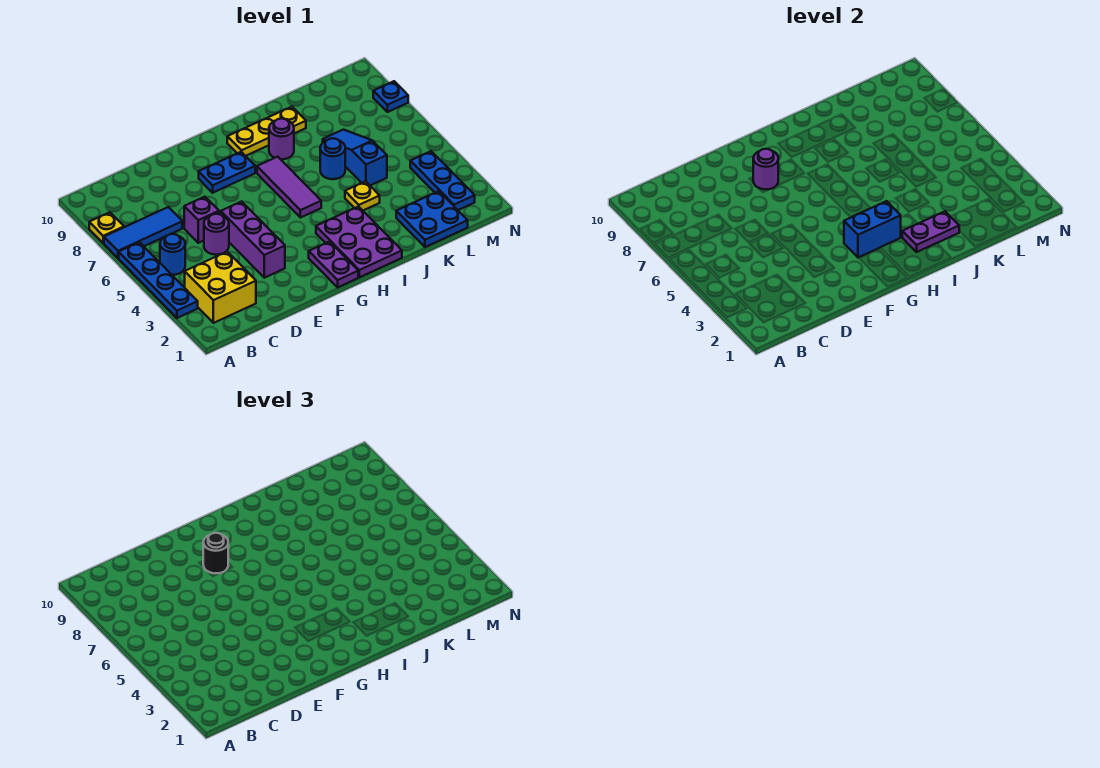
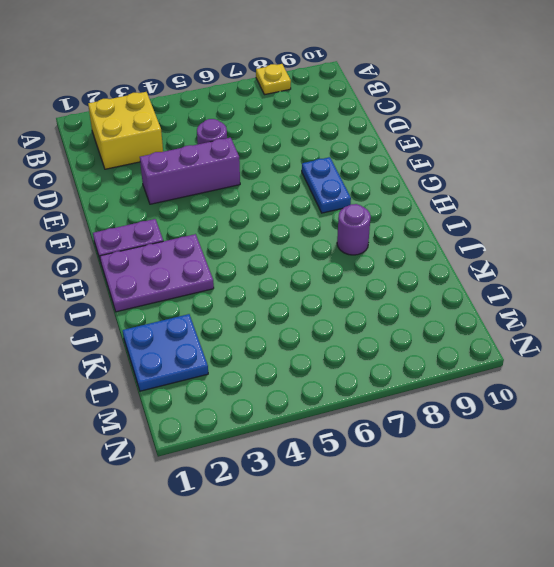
none -> blue plate A3:A6 level 1
none -> blue tile A7:C7 level 1
none -> blue round brick B5 level 1

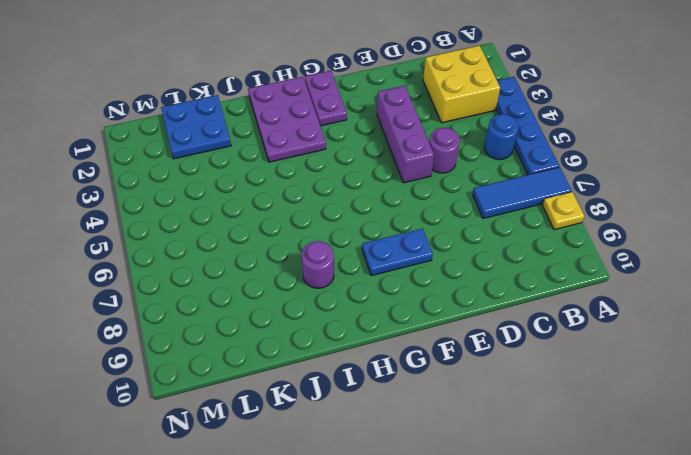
none -> purple brick D6 level 1
none -> purple tile H5:H7 level 1
none -> yellow plate H9:J9 level 1

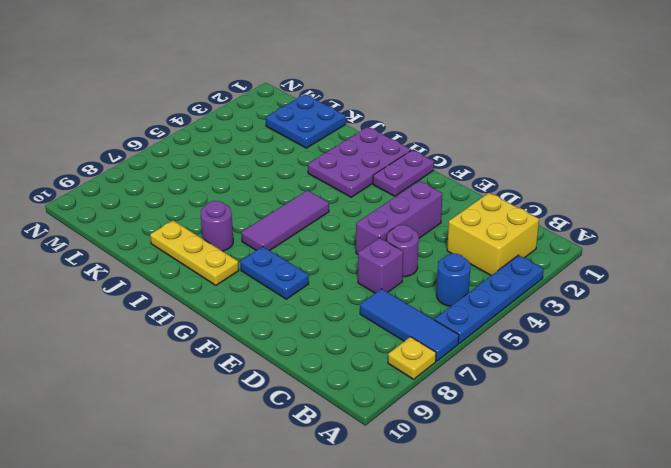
none -> yellow plate J4 level 1
none -> blue round brick J6 level 1
none -> blue slope K5:K7 level 1 top 5

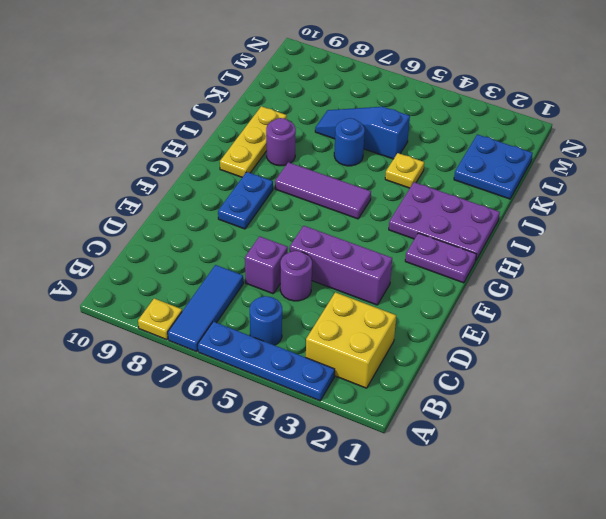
none -> blue plate M2:M4 level 1
none -> blue plate N8 level 1
none -> purple round brick F8 level 2

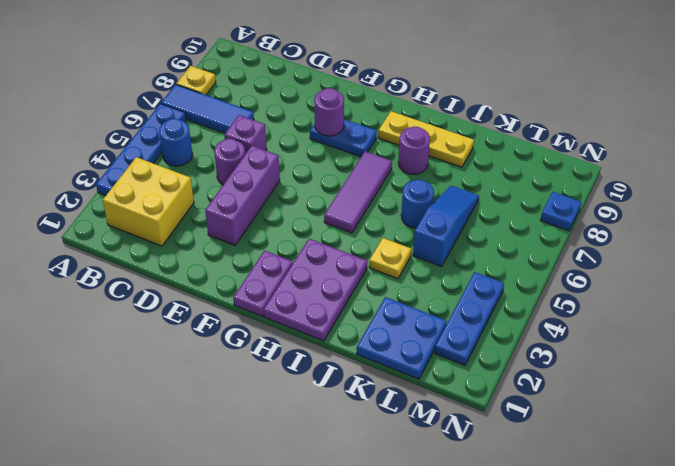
none -> blue brick G3:H3 level 2
none -> purple plate I2:J2 level 2
none -> black round brick F8 level 3

